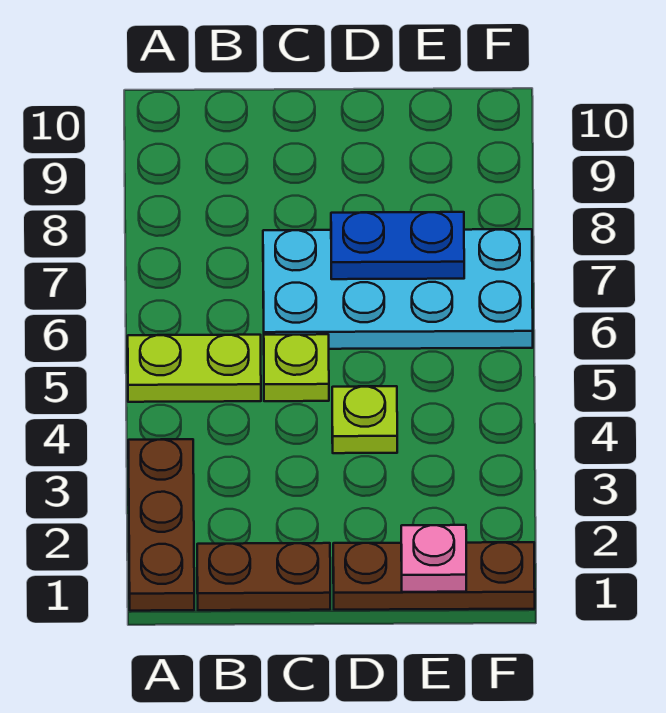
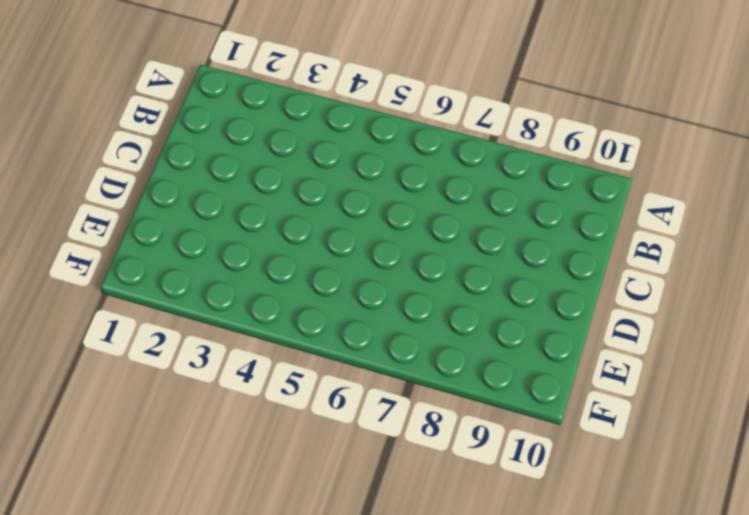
none -> brown plate A1:A3 level 1
none -> lime plate A5:B5 level 1

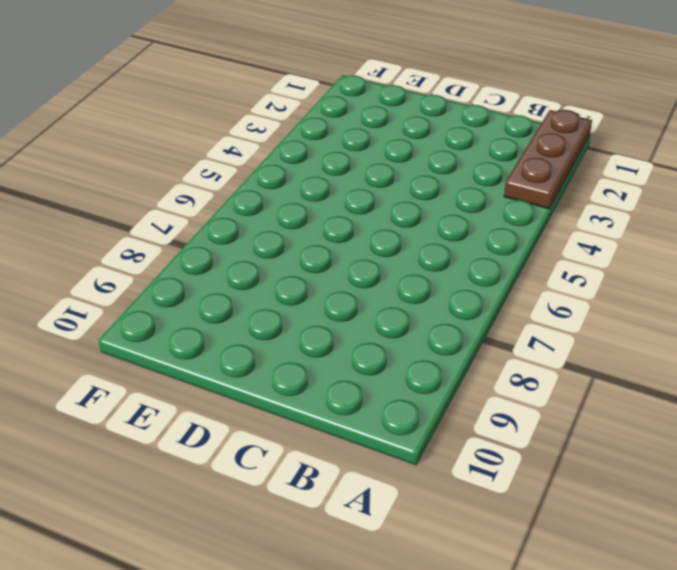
none -> lime plate A5:B5 level 1
none -> brown plate B1:C1 level 1

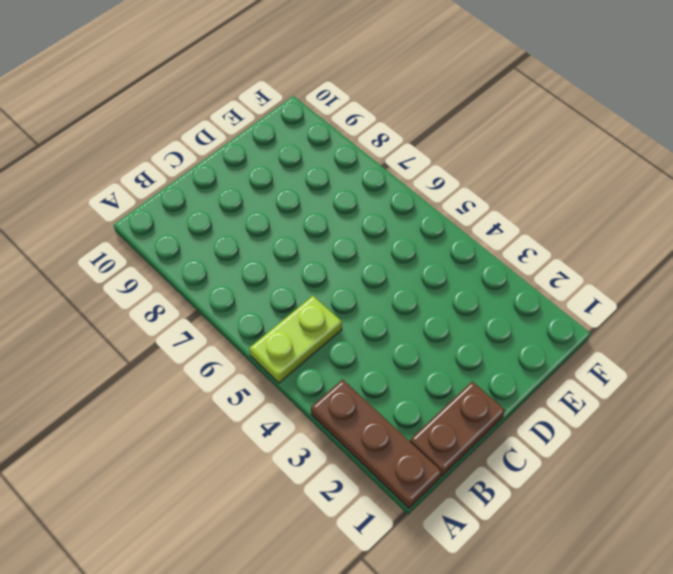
none -> lime plate C5 level 1
none -> cyan plate C6:F7 level 1

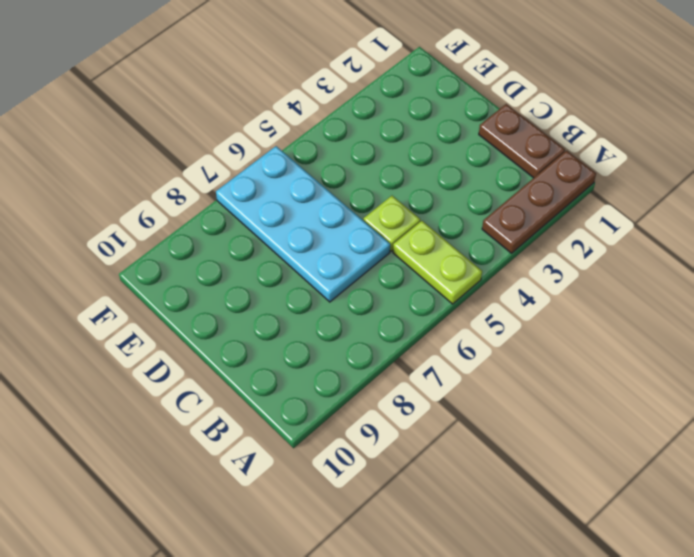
none -> brown plate D1:F1 level 1
none -> lime plate D4 level 1

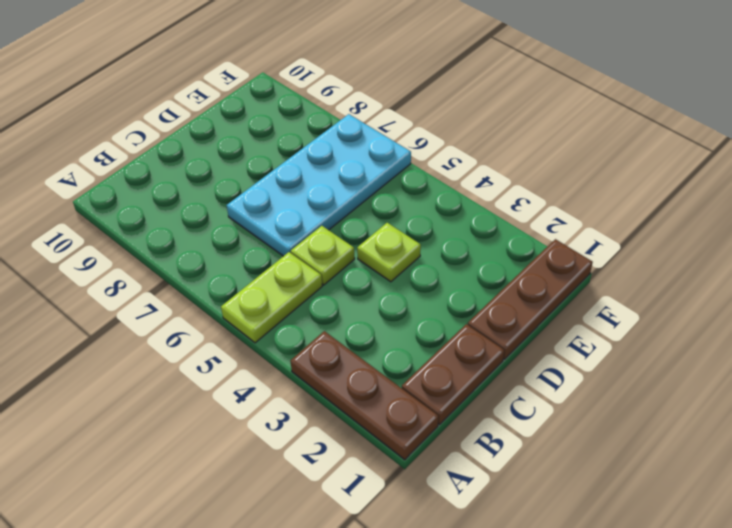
none -> blue plate D7:E7 level 2
none -> pink plate E1 level 2

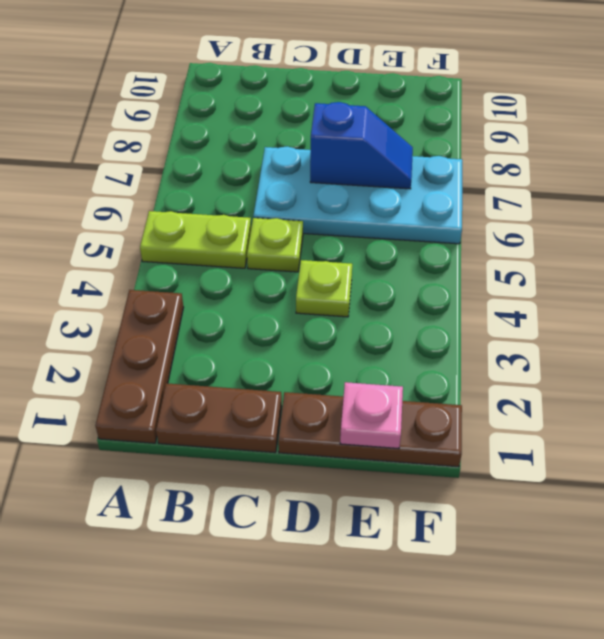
blue slope D7:E7 level 2 top D -> blue plate D7:E7 level 2

